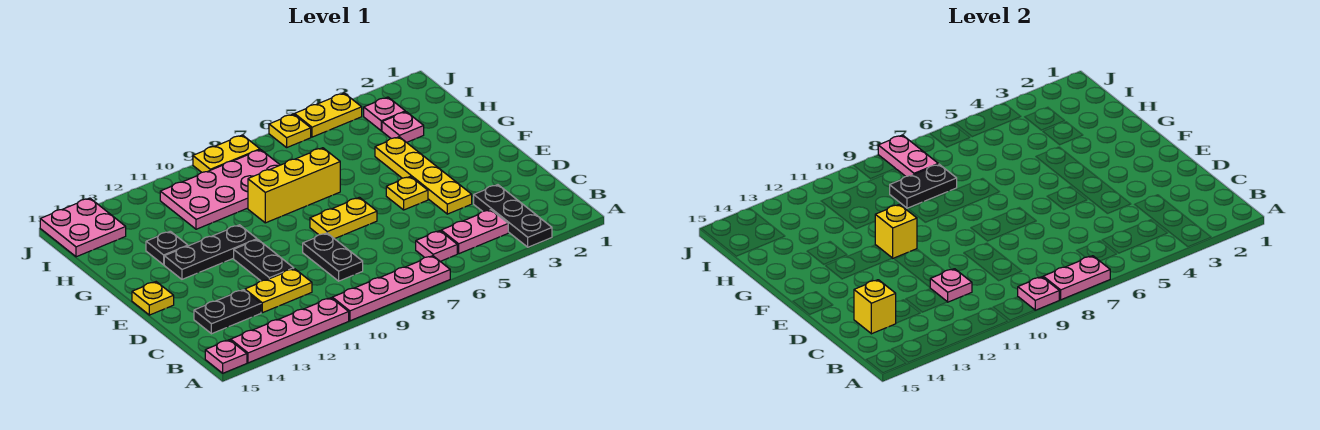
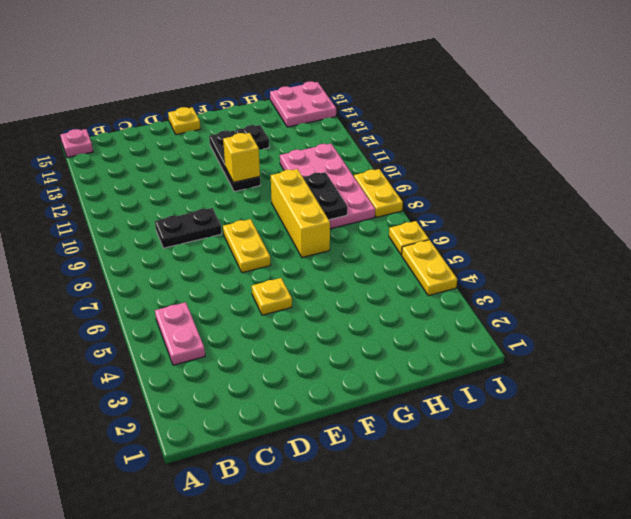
none -> black plate A3:C3 level 1
none -> pink plate A7:A10 level 1
none -> pink plate A11:A14 level 1
none -> pink plate B6 level 1

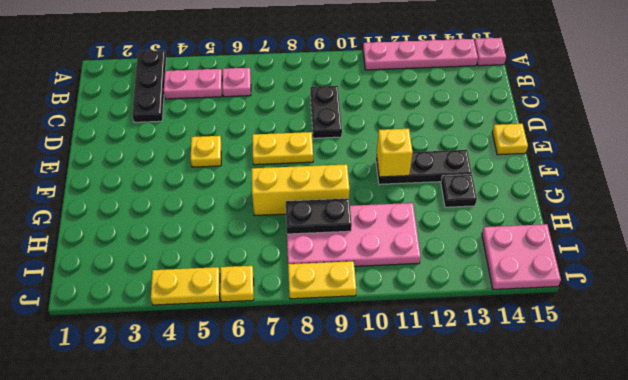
none -> pink plate A7:A10 level 1
none -> yellow plate C11:C12 level 1
none -> black plate C13:C14 level 1
none -> yellow plate D4:G4 level 1

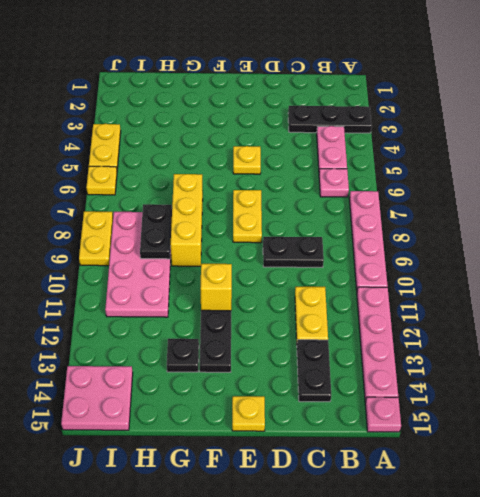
none -> yellow plate D4:G4 level 1
none -> black plate D11:E11 level 1
none -> pink plate H3 level 1
none -> pink plate I3 level 1

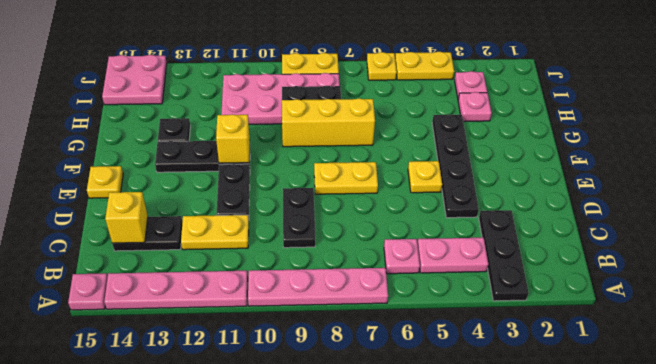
black plate D4:G4 level 1 -> yellow plate D4:G4 level 1
none -> pink plate A7:A8 level 2
none -> pink plate A9 level 2
none -> pink plate C11 level 2
none -> pink plate I8:J8 level 2

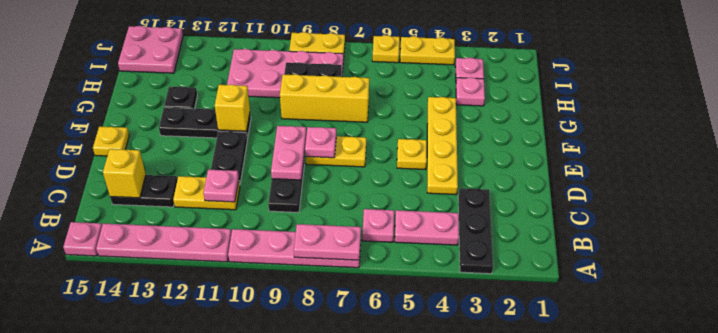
pink plate D9:E9 level 2 -> pink plate I8:J8 level 2
pink plate E8 level 2 -> pink plate A9 level 2

